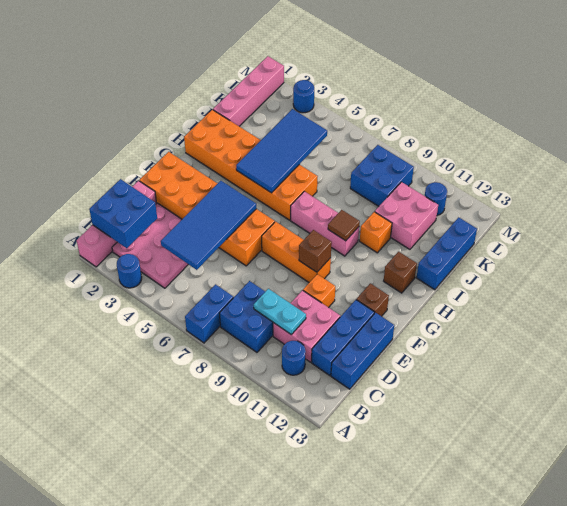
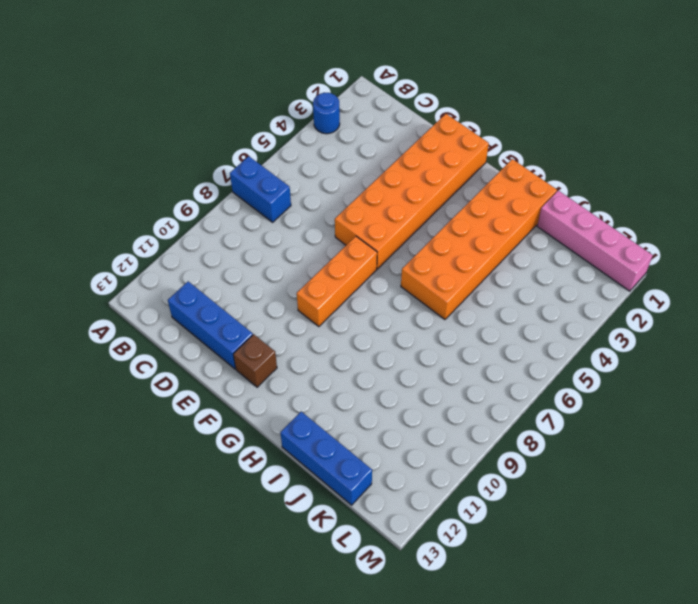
none -> pink brick A1:D1 level 1
none -> pink plate B2:D4 level 1
none -> blue brick B8:C9 level 1

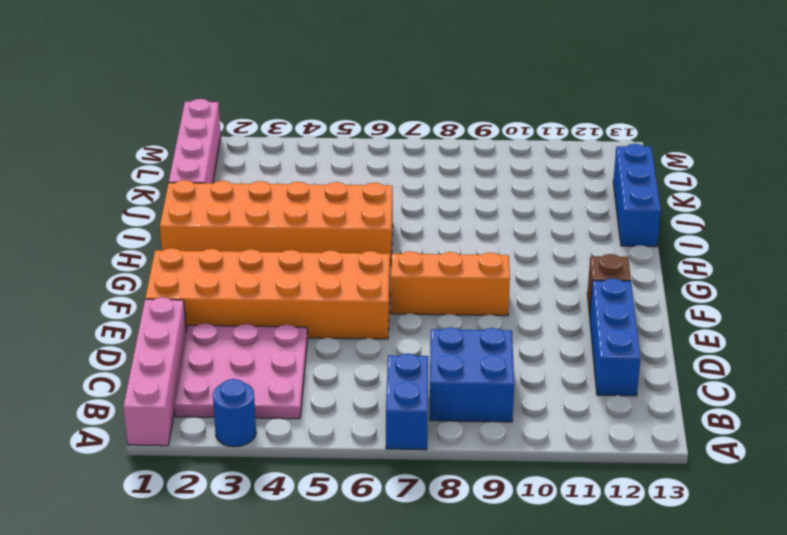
none -> blue round brick B11 level 1
none -> pink brick C10:D11 level 1
none -> blue brick C13:E13 level 1

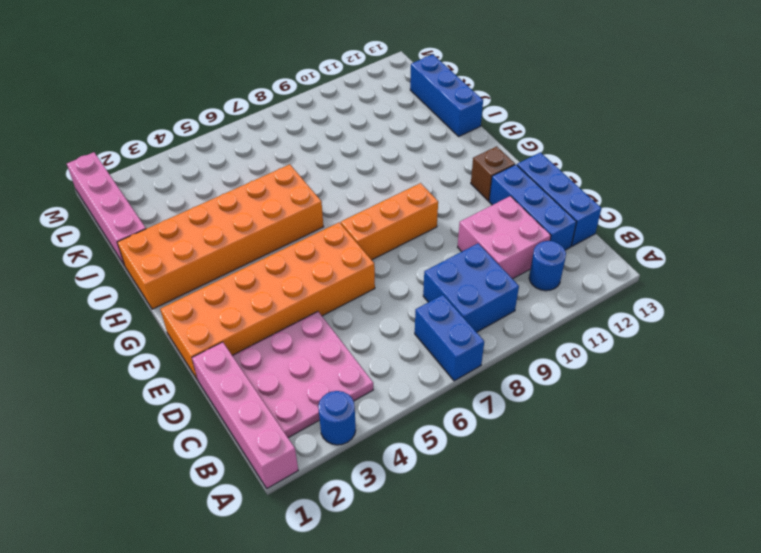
none -> orange brick E10 level 1
none -> pink brick H7:H9 level 1
none -> brown brick H12 level 1

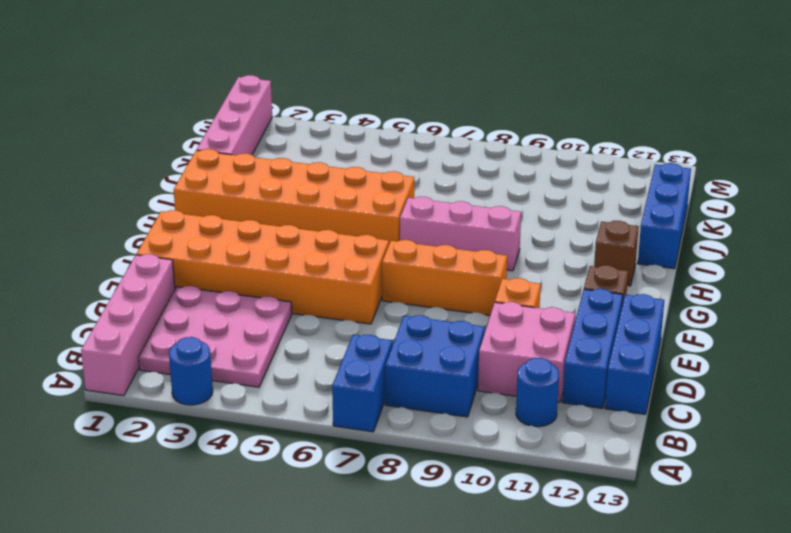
none -> orange brick I10 level 1
none -> pink brick J10:K11 level 1
none -> blue brick K8:L9 level 1

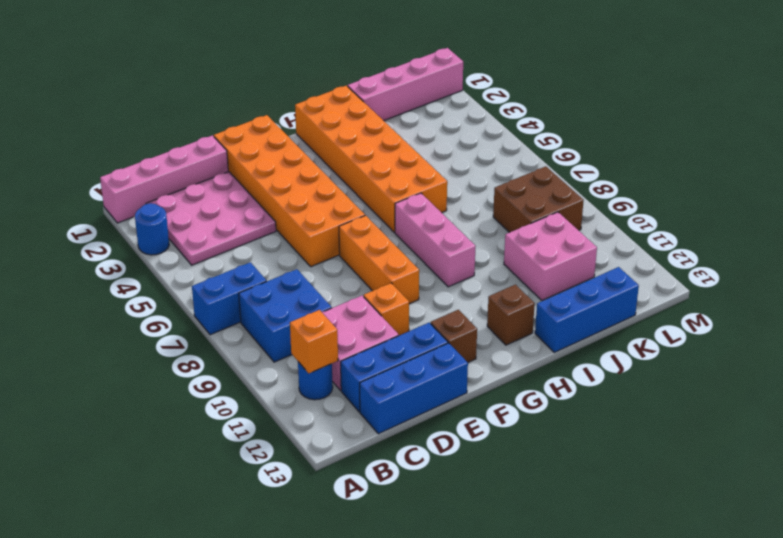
orange brick B11 level 2 -> orange brick I10 level 1
brown brick K8:L9 level 1 -> blue brick K8:L9 level 1
none -> blue round brick L11 level 1
none -> blue round brick M3 level 1
none -> blue brick B1:C2 level 2

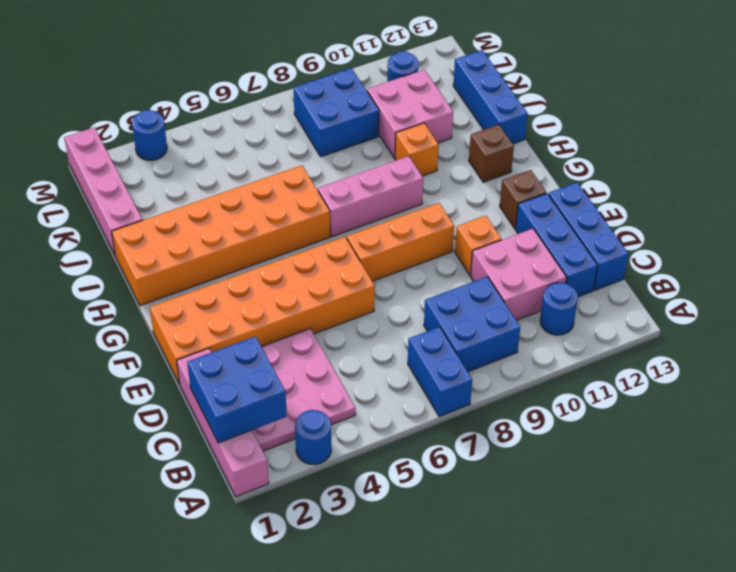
none -> blue tile C4:F5 level 2
none -> cyan plate C9:C10 level 2
none -> brown brick F9 level 2

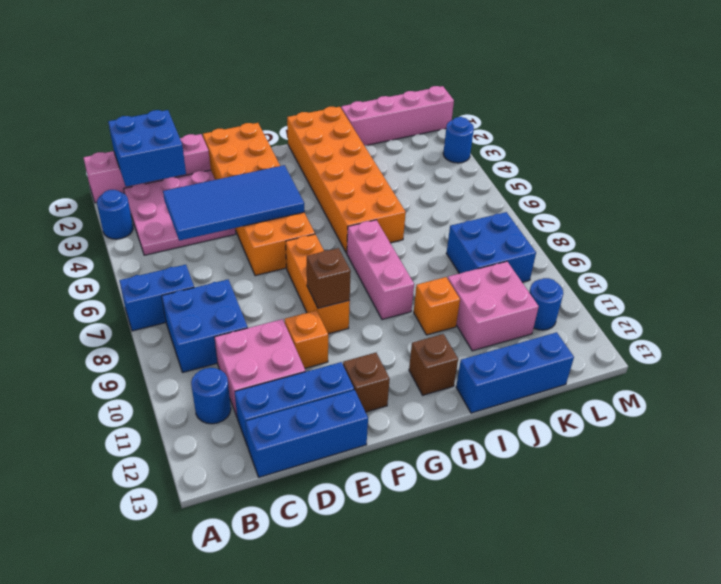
none -> cyan plate C9:C10 level 2
none -> blue tile H4:K5 level 2
none -> brown tile H9 level 2

